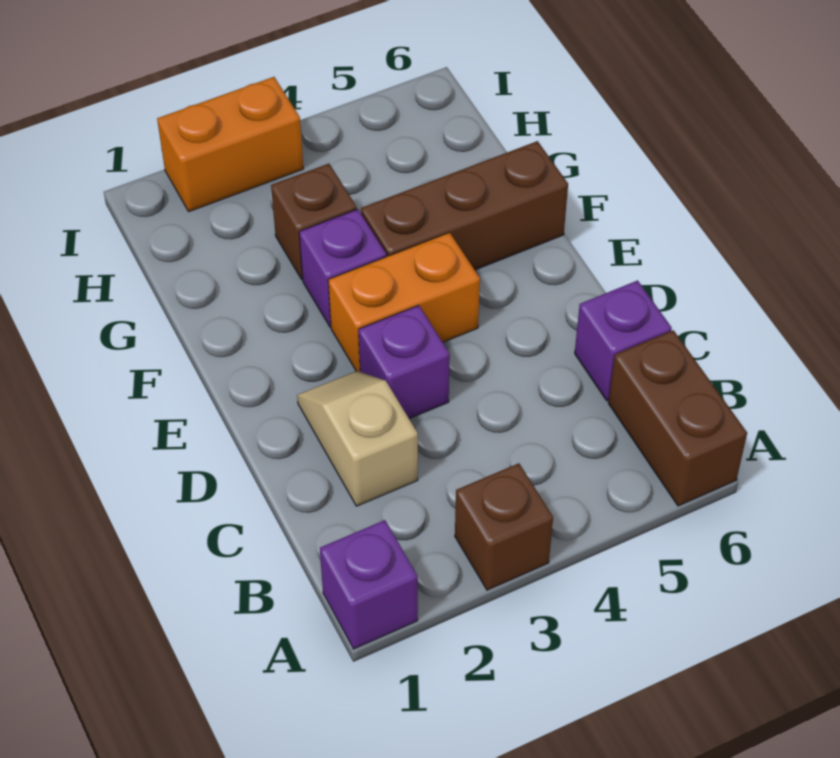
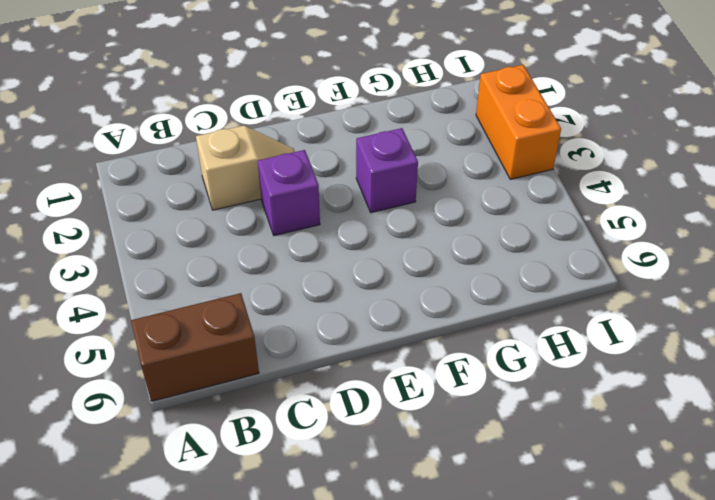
none -> purple brick A1 level 1
none -> brown brick A3 level 1

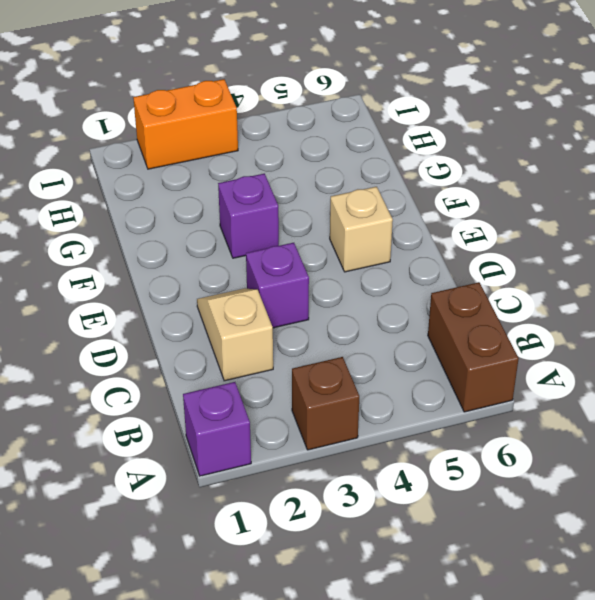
tan brick E5 level 1 -> none
none -> purple brick C6 level 1
none -> orange brick E3:E4 level 1

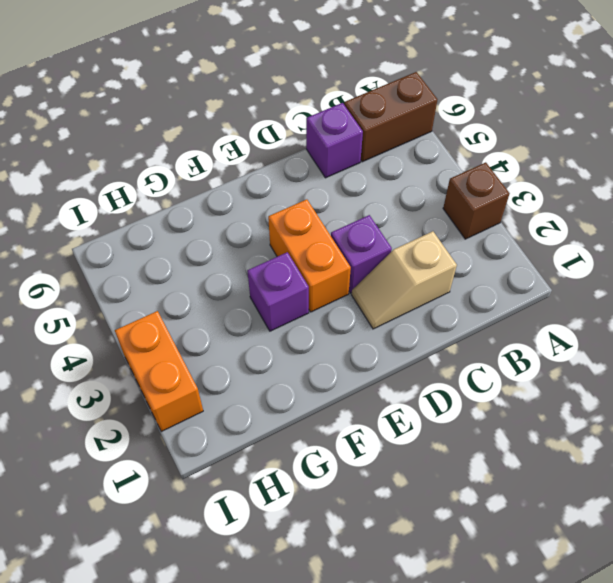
none -> purple brick A1 level 1
none -> brown brick F4:F6 level 1

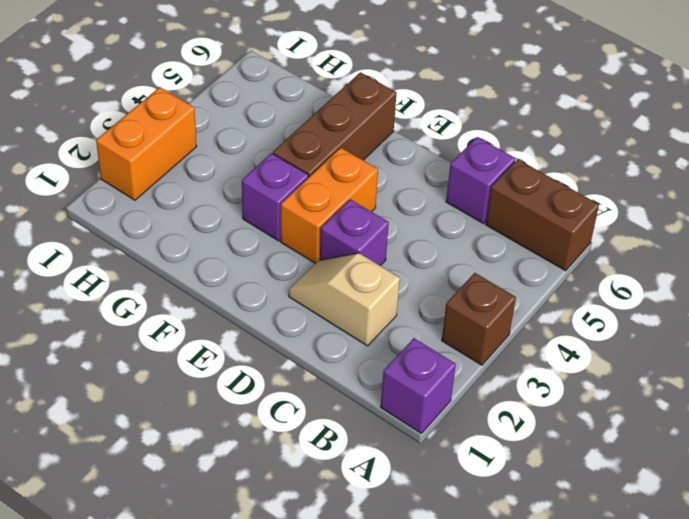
none -> brown brick G3 level 1

